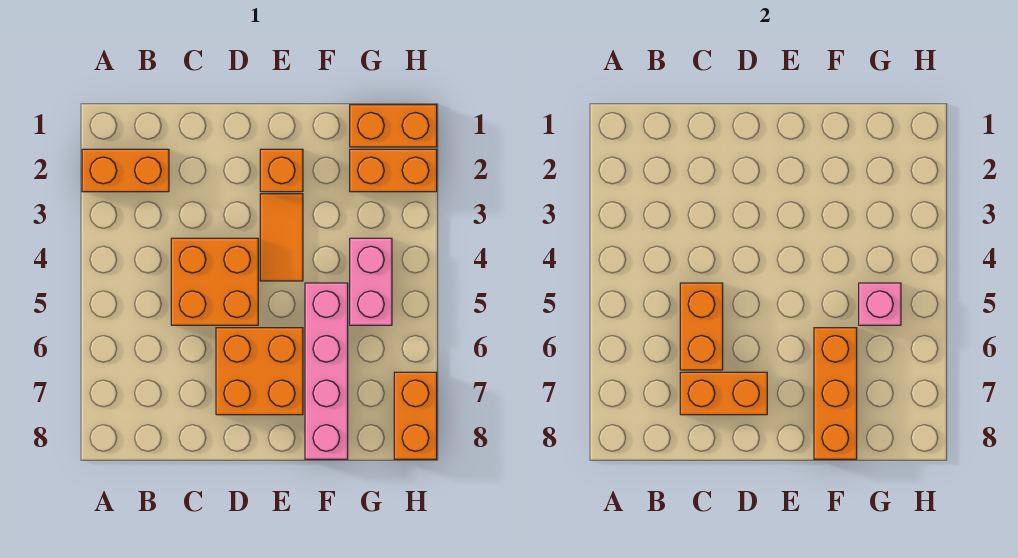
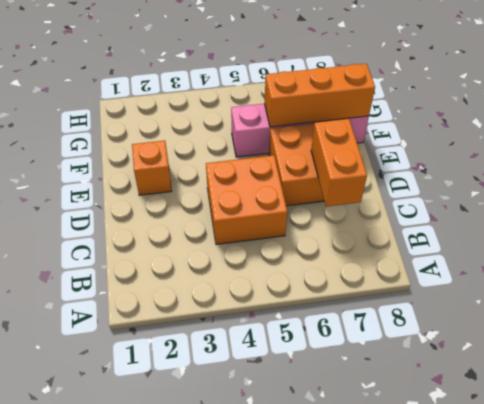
none -> orange brick A2:B2 level 1
none -> orange tile E3:E4 level 1
none -> orange brick G1:H1 level 1

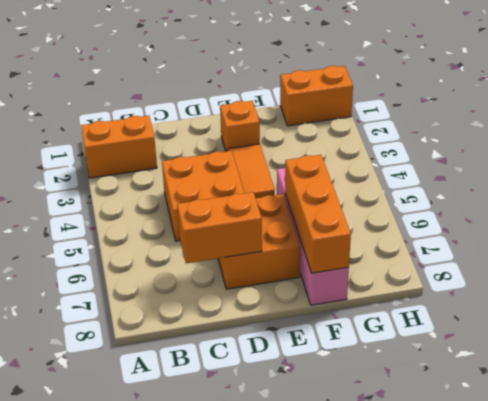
none -> orange brick G2:H2 level 1
none -> pink brick G4:G5 level 1
none -> orange brick H7:H8 level 1

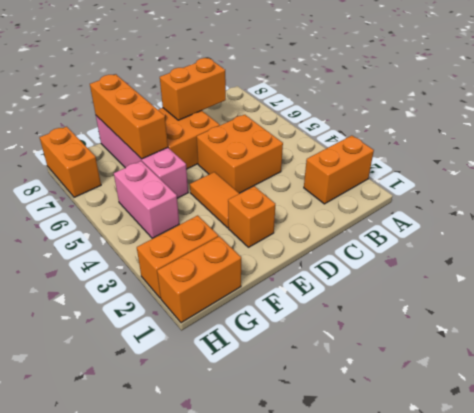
none -> orange brick C5:C6 level 2
none -> pink brick G5 level 2

